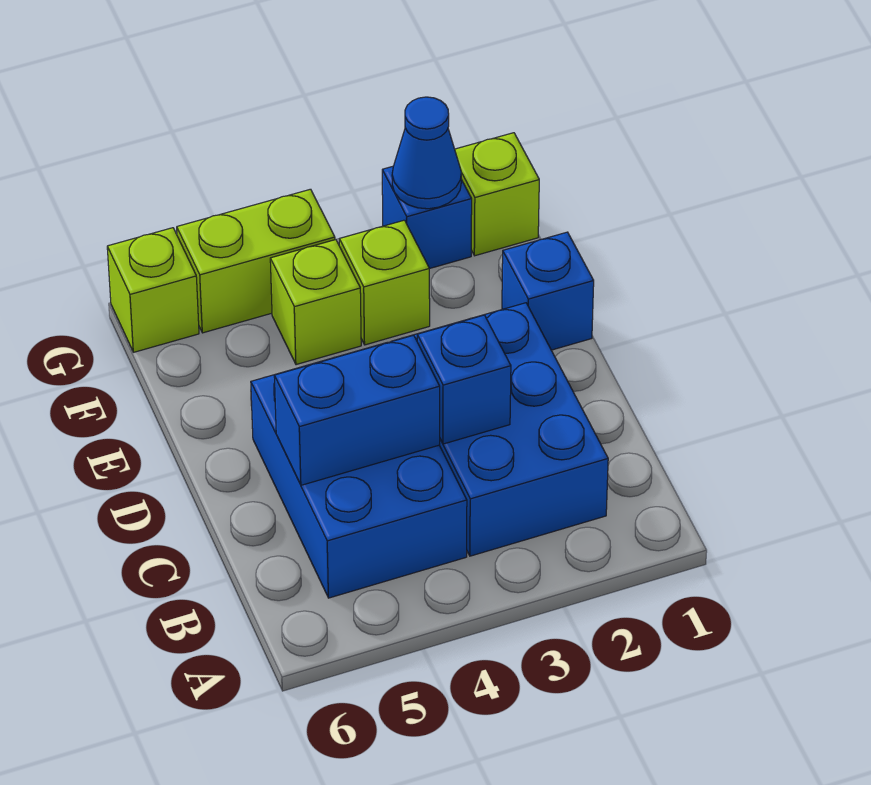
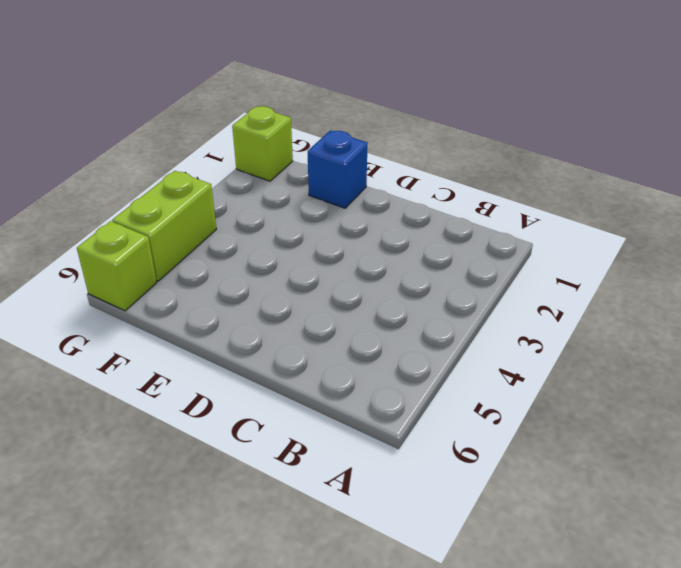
none -> blue brick B2:D3 level 1
none -> blue brick B4:D5 level 1
none -> lime brick F3 level 1

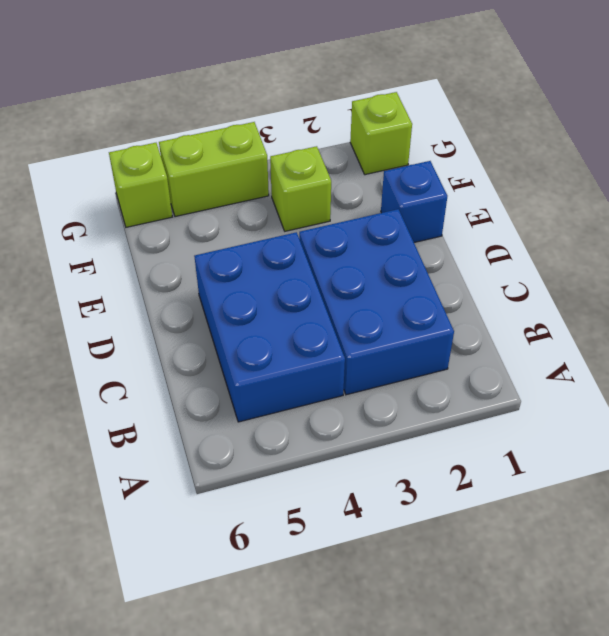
none -> lime brick F4 level 1
none -> blue brick G2 level 1
none -> blue brick C3 level 2

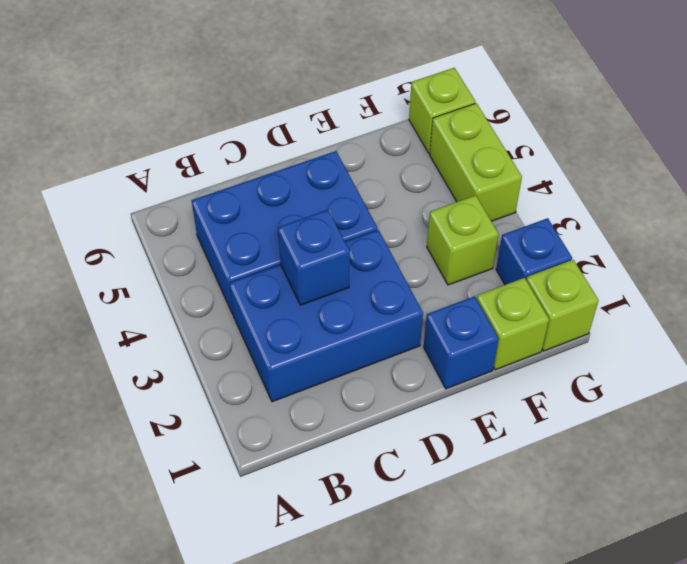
lime brick F1 level 1 -> lime brick F4 level 1
none -> blue brick C4:C5 level 2
none -> blue cone G2 level 2

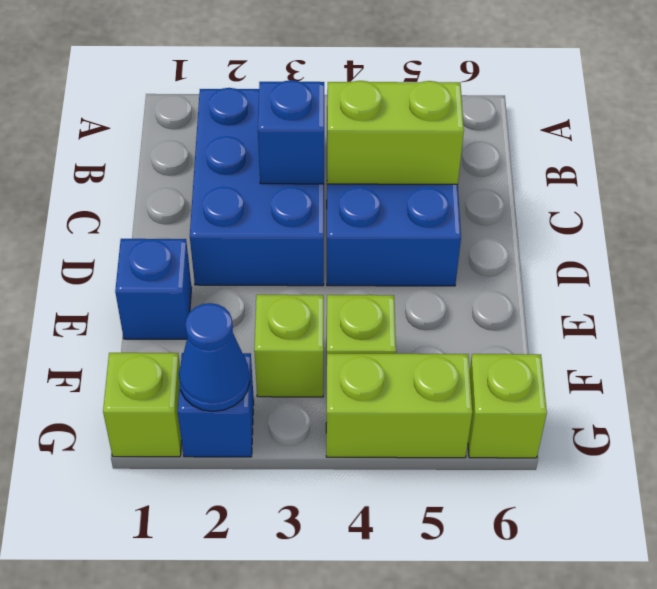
lime brick C4:C5 level 2 -> blue brick C4:C5 level 2

